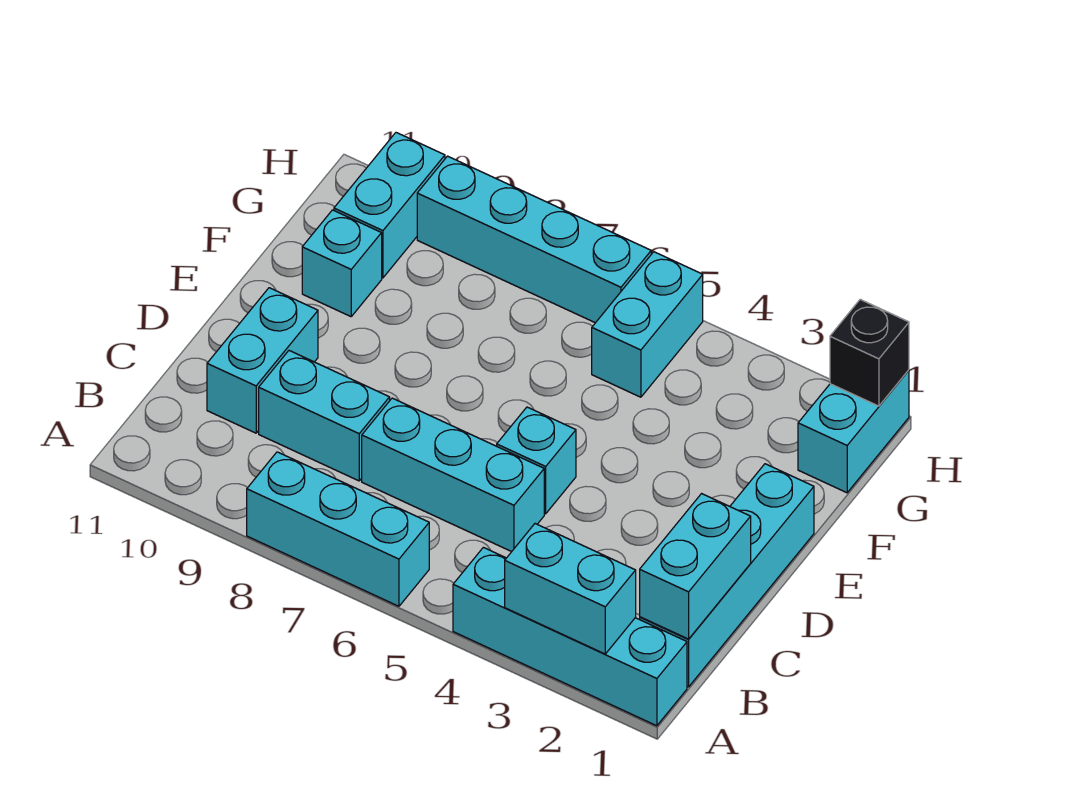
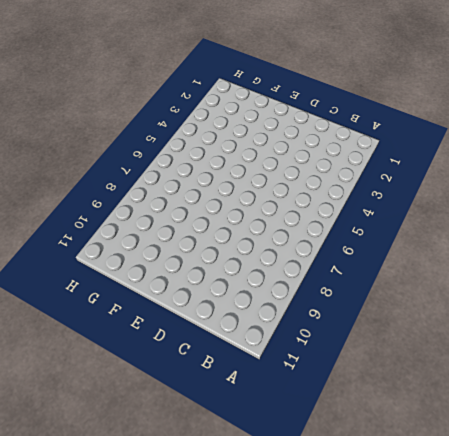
none -> cyan brick A1:A4 level 1
none -> cyan brick A6:A8 level 1
none -> cyan brick B1:E1 level 1

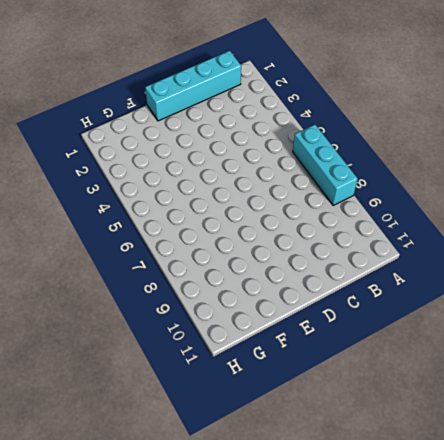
none -> cyan brick A1:A4 level 1
none -> cyan brick C5:C7 level 1
none -> cyan brick C8:C9 level 1

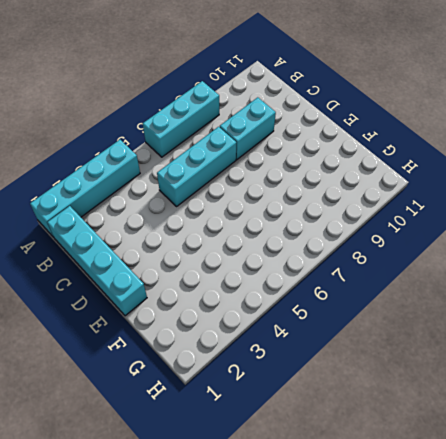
none -> cyan brick C10:D10 level 1
none -> cyan brick D5 level 1
none -> cyan brick F10 level 1

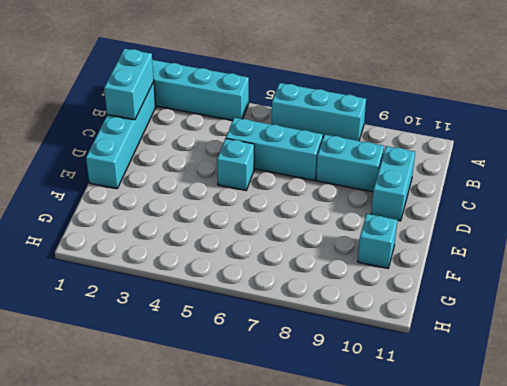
none -> cyan brick G1:H1 level 1
none -> cyan brick G5:H5 level 1
none -> cyan brick G10:H10 level 1

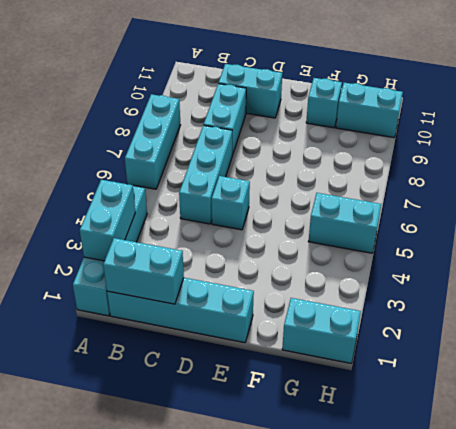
none -> cyan brick H6:H9 level 1
none -> black brick H1 level 2

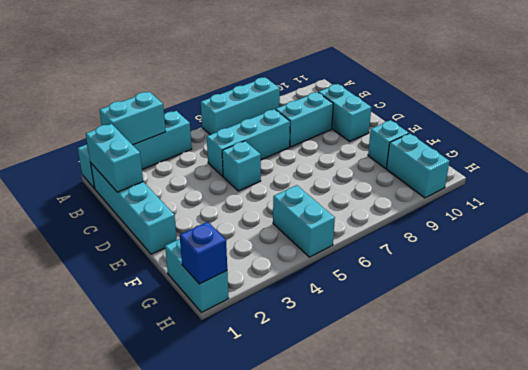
blue brick H1 level 2 -> black brick H1 level 2
none -> cyan brick H6:H9 level 1

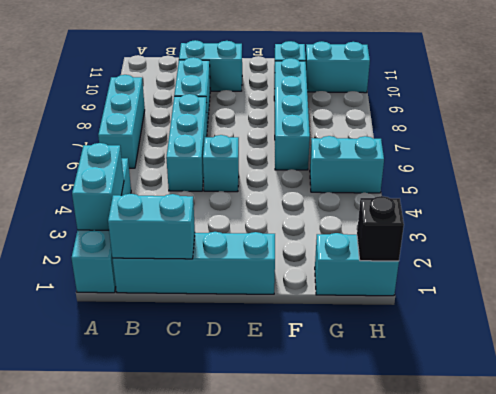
cyan brick F6:F9 level 1 -> cyan brick H6:H9 level 1

